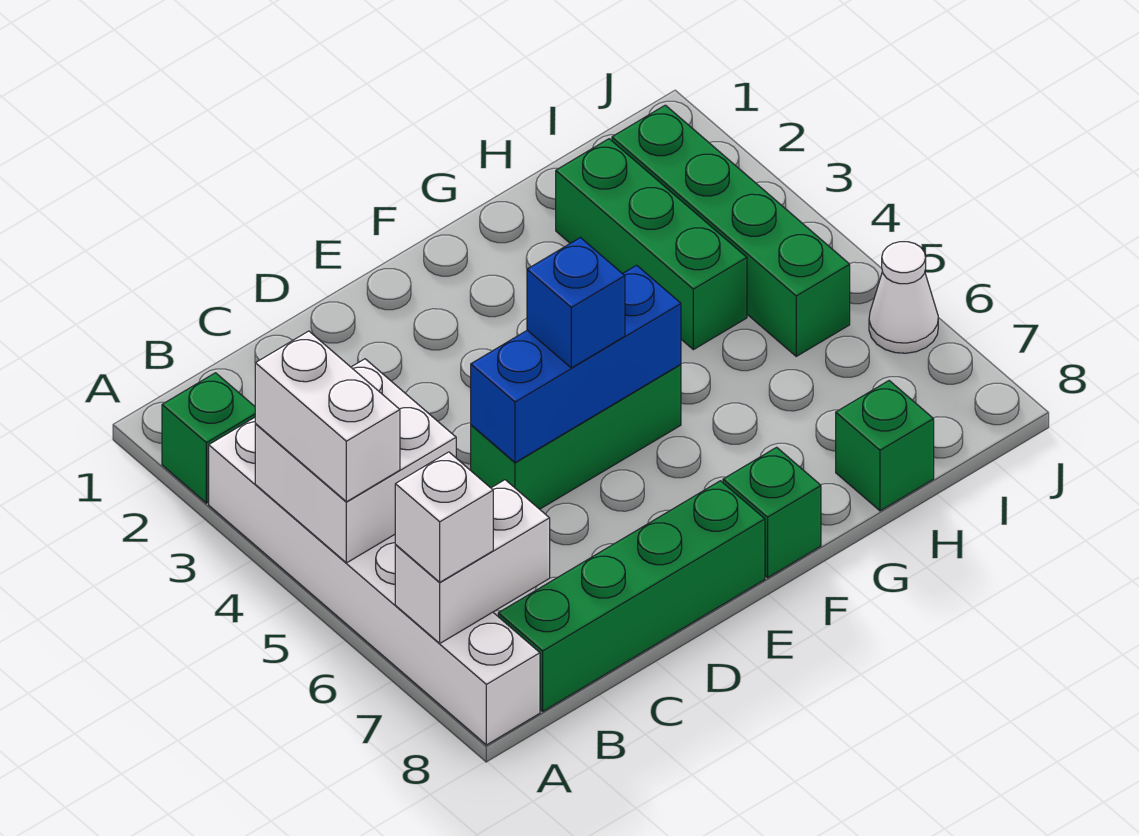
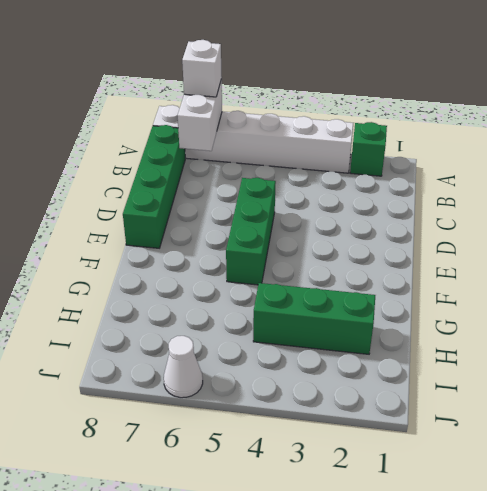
none -> green brick F8 level 1
none -> green brick H8 level 1
none -> green brick I2:I5 level 1

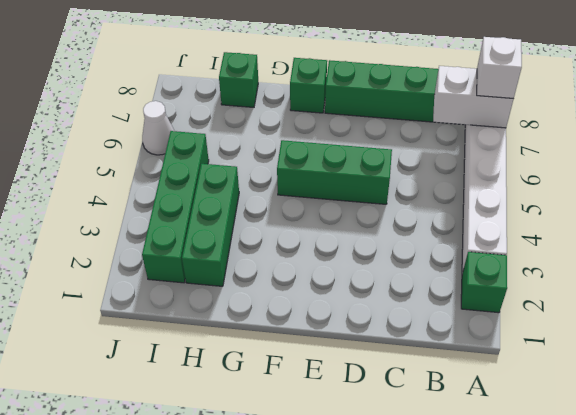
none -> white brick A4:B5 level 2
none -> blue brick D5:F5 level 2
none -> white brick A4:A5 level 3

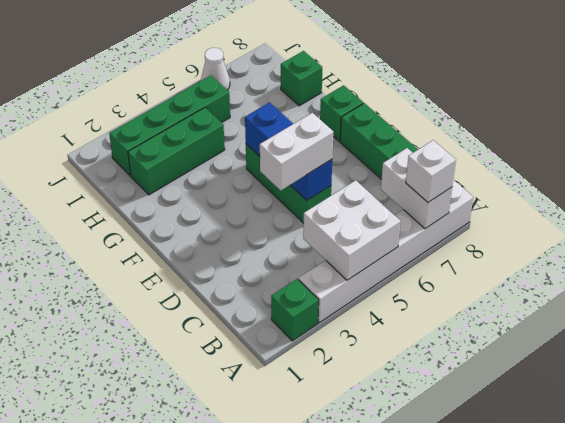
white brick D4:D5 level 3 -> white brick A4:A5 level 3
none -> blue brick E5 level 3

